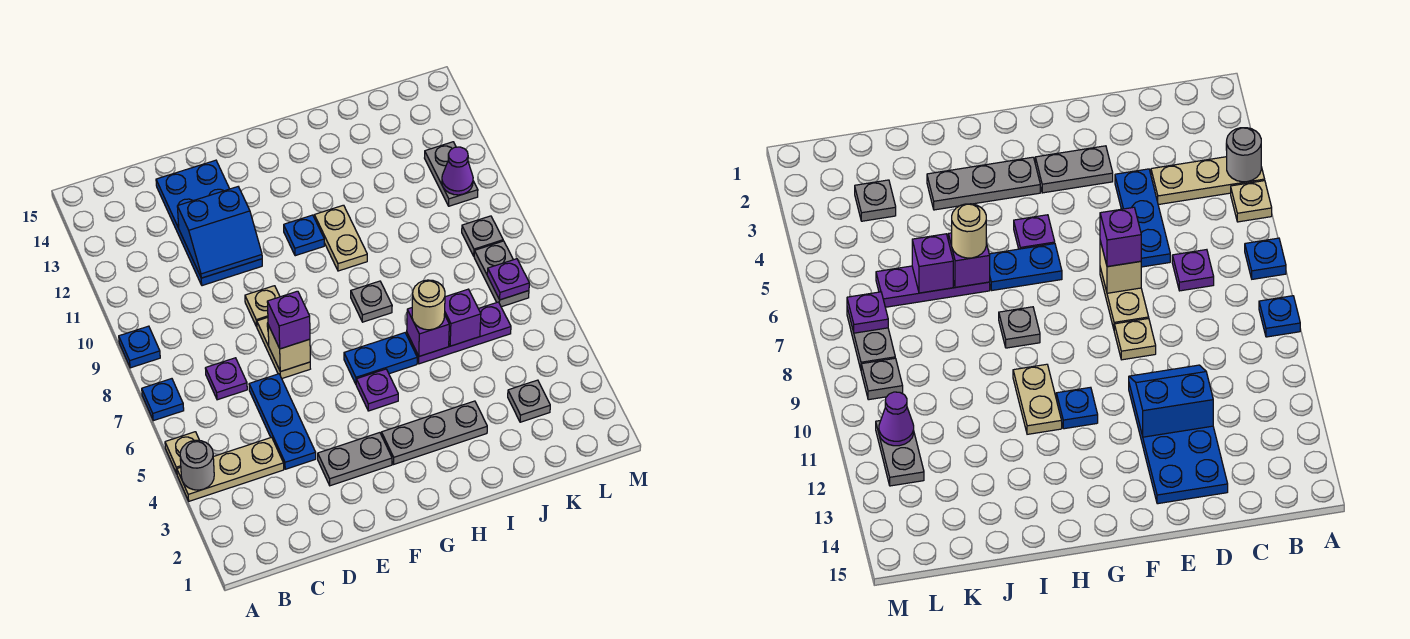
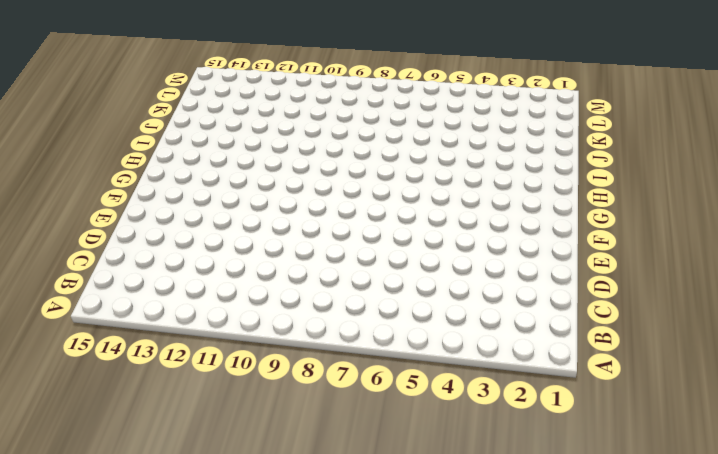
none -> tan plate A4:C4 level 1
none -> tan plate A5 level 1
none -> blue plate A7 level 1
none -> blue plate A9 level 1

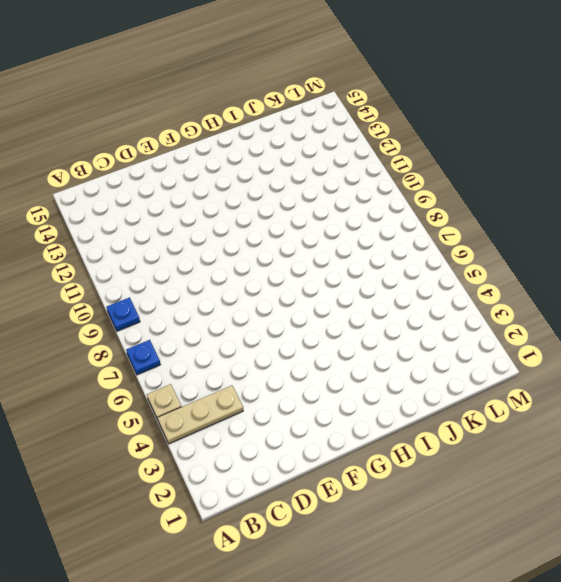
none -> purple plate C7 level 1
none -> blue plate D4:D6 level 1
none -> blue plate D11:E14 level 1
none -> grey plate E3:F3 level 1

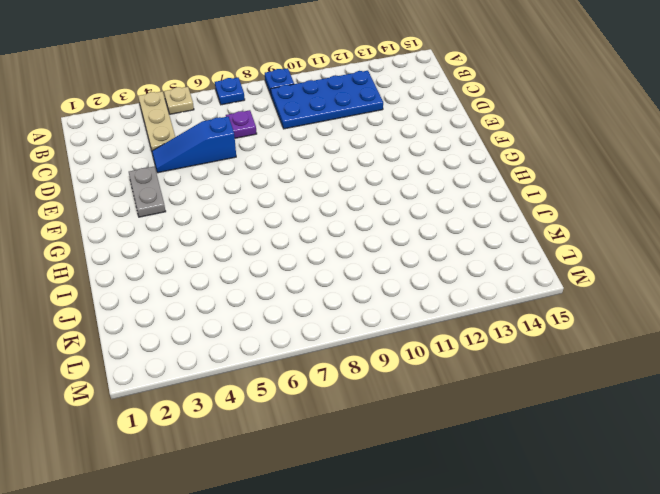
blue plate B9:C12 level 1 -> blue plate D11:E14 level 1
blue slope D4:D6 level 1 top 6 -> blue plate D4:D6 level 1
none -> tan plate E7:E8 level 1
none -> tan plate E9 level 1
none -> grey plate G3:I3 level 1
none -> purple plate G5 level 1

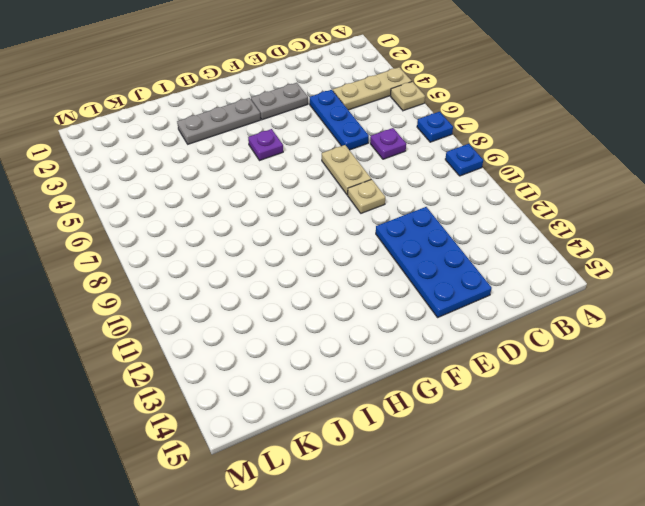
none -> blue plate G6:H6 level 1
none -> blue plate G11 level 1
none -> grey plate H8 level 1
none -> tan plate H10:H11 level 1

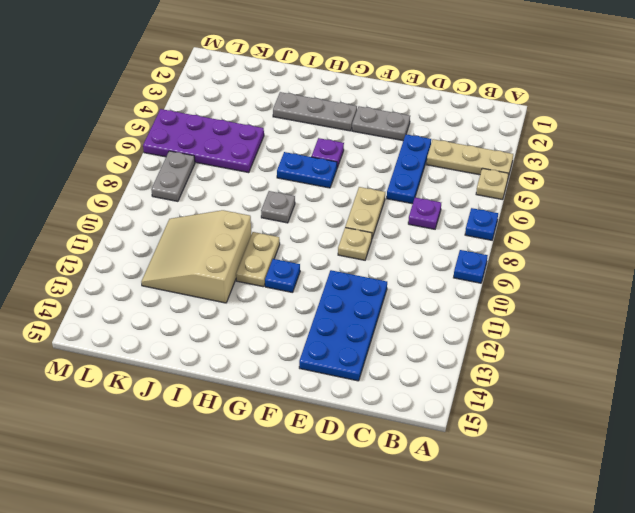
tan slope I10:K12 level 1 top I -> none
purple plate J5:M6 level 1 -> purple plate I6:K6 level 1
none -> grey plate K3 level 1
none -> grey plate L9 level 1
none -> grey plate L11:L12 level 1
none -> grey round brick A4 level 2

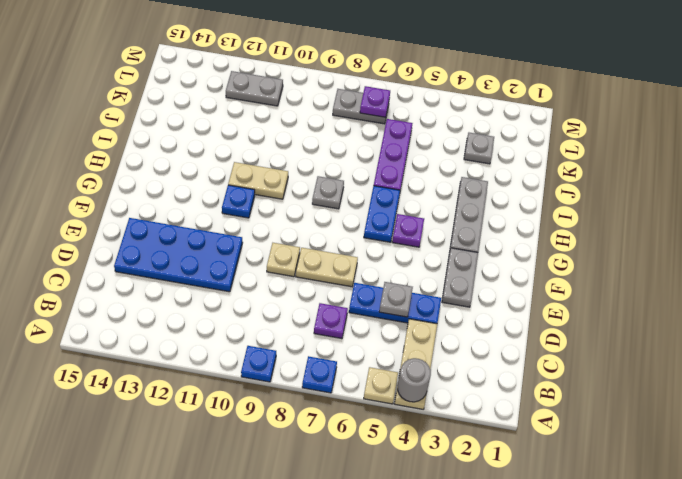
grey plate D5 level 2 -> grey plate L9 level 1
none -> blue slope D11:E12 level 2 top 12
none -> tan brick E7 level 2
none -> purple brick I6 level 2
none -> purple brick J6 level 2

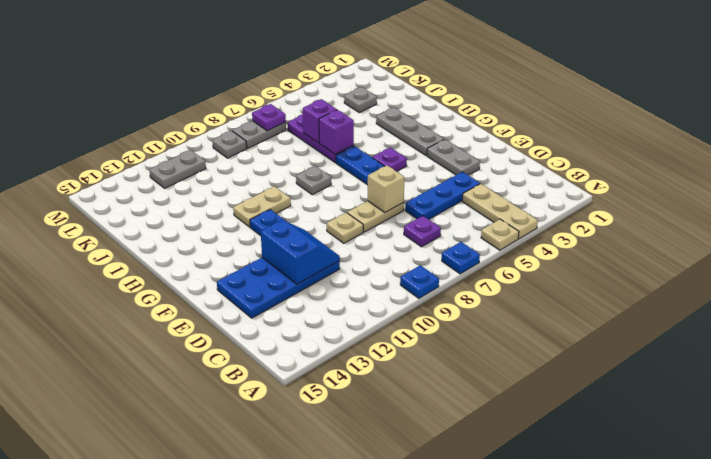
none -> grey round brick A4 level 2
none -> purple cone L11 level 2
none -> purple brick E7 level 3
none -> tan round brick I6 level 3

